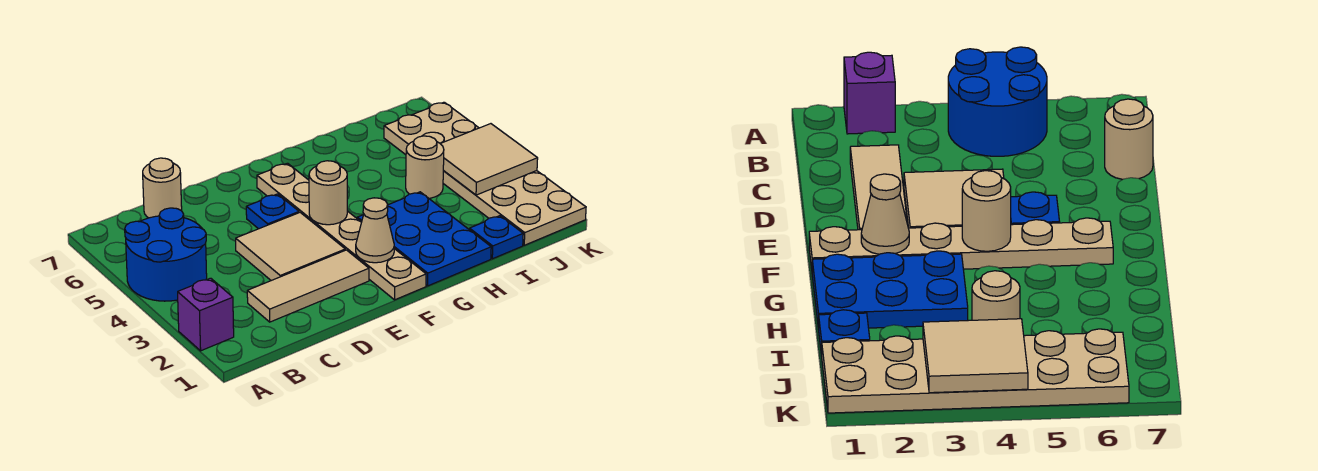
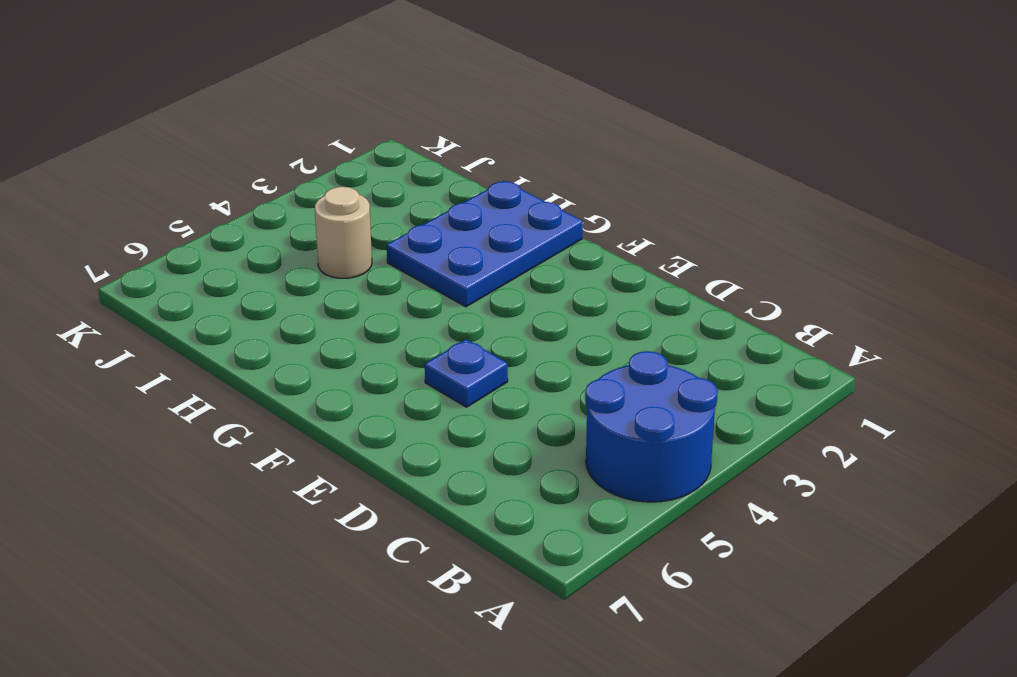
none -> purple brick A2 level 1
none -> tan tile C2:E2 level 1
none -> tan round brick C7 level 1

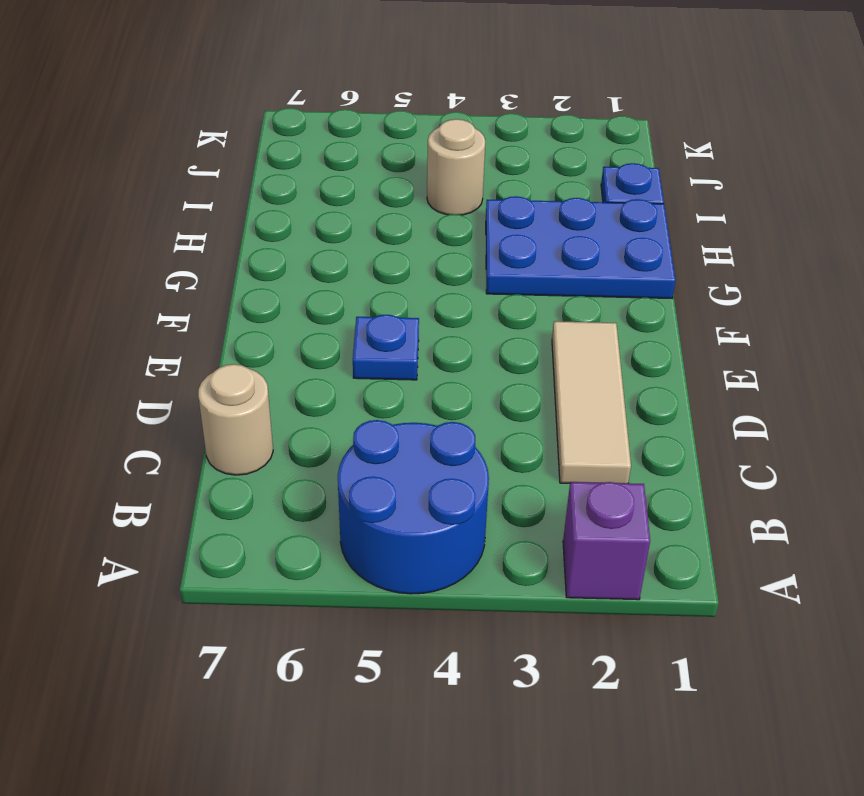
none -> tan tile D3:E4 level 1
none -> tan plate F1:F6 level 1
none -> tan plate J1:K6 level 1

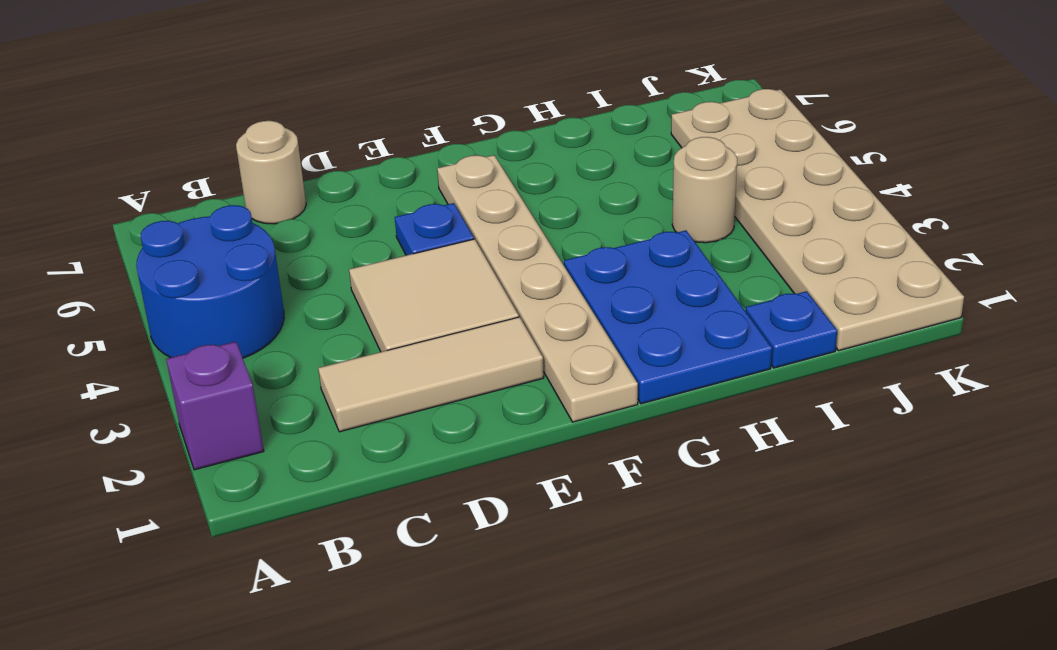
none -> tan cone F2 level 2
none -> tan round brick F4 level 2
none -> tan tile J3:K4 level 2

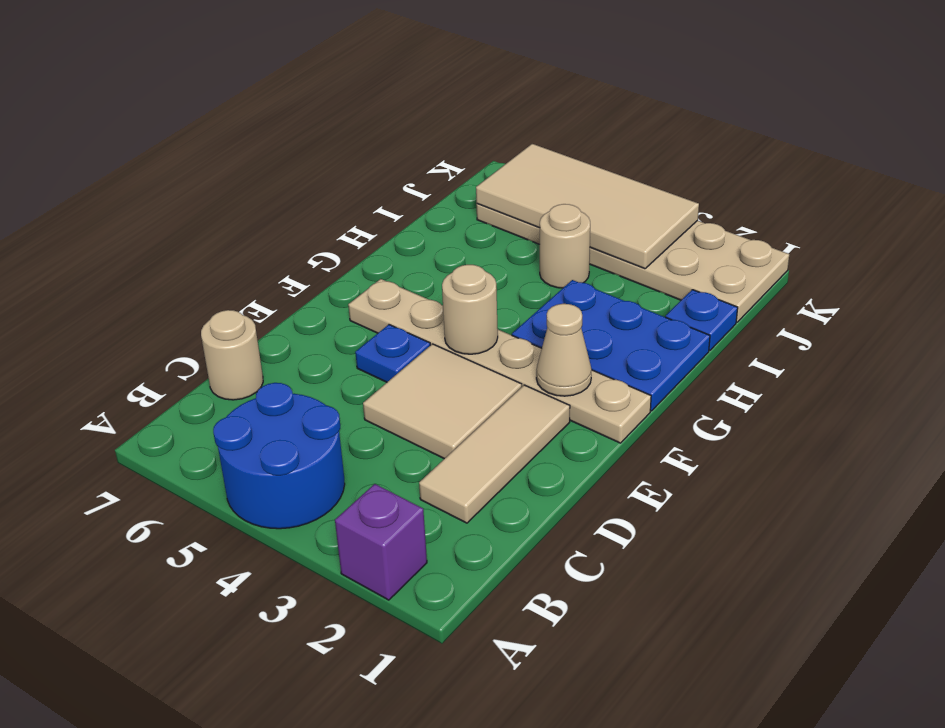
tan tile J3:K6 level 2 -> tan tile J3:K4 level 2

